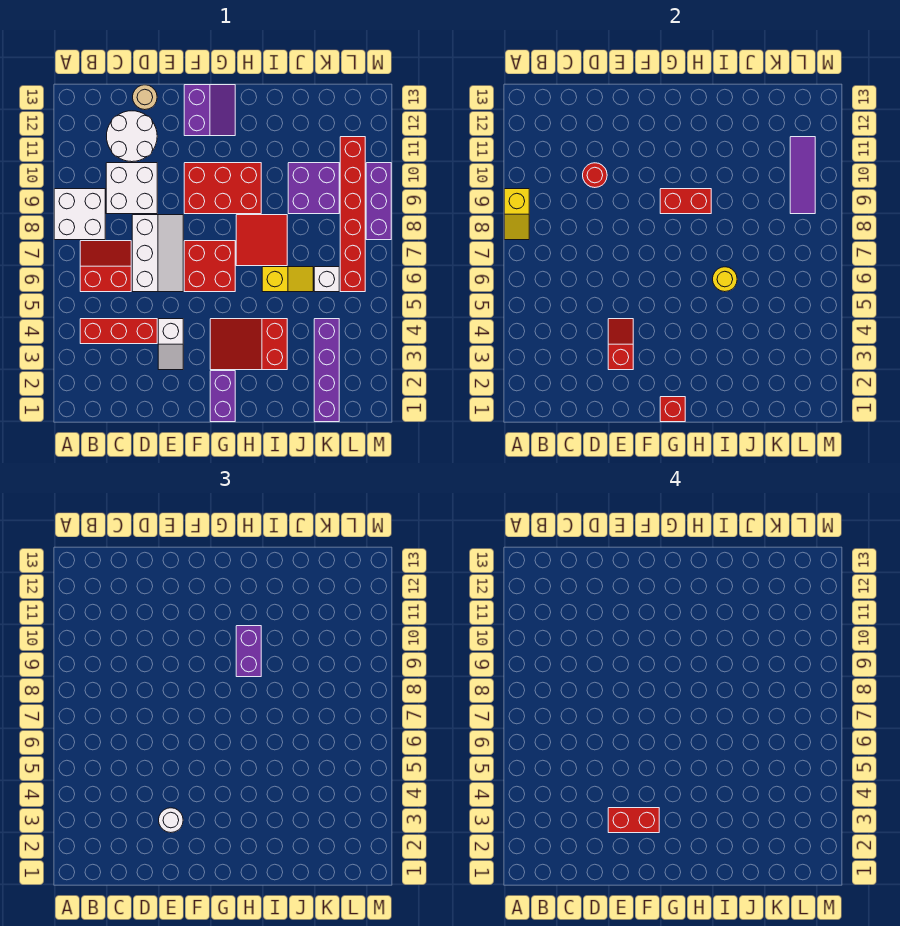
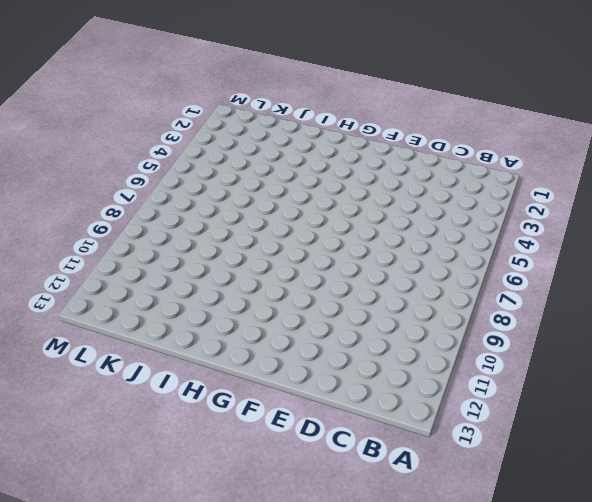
none -> white brick A8:B9 level 1
none -> red brick B4:D4 level 1
none -> red slope B6:C7 level 1 top 6
none -> white brick C9:D10 level 1

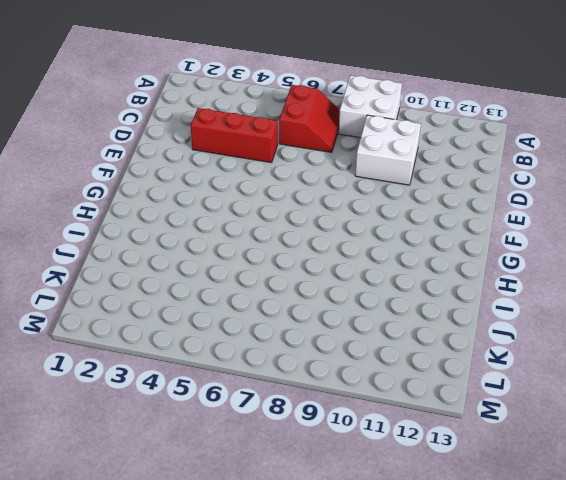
red brick D3:D5 level 1 -> red brick B4:D4 level 1
none -> white round brick C11:D12 level 1
none -> white slope D6:E8 level 1 top D
none -> tan round brick D13 level 1
none -> white slope E3:E4 level 1 top 4

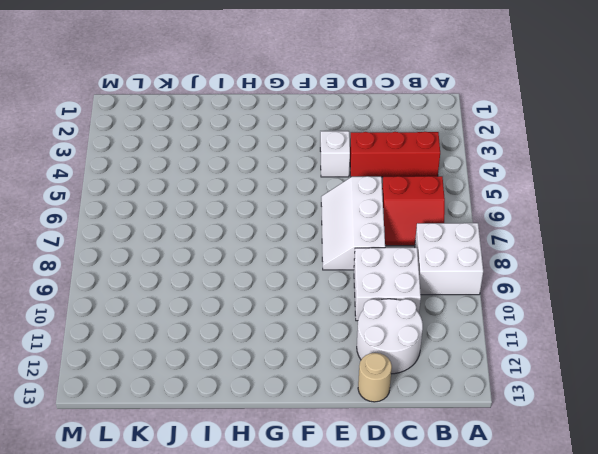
none -> red brick F6:G7 level 1
none -> red brick F9:H10 level 1
none -> purple slope F12:G13 level 1 top F
none -> purple brick G1:G2 level 1

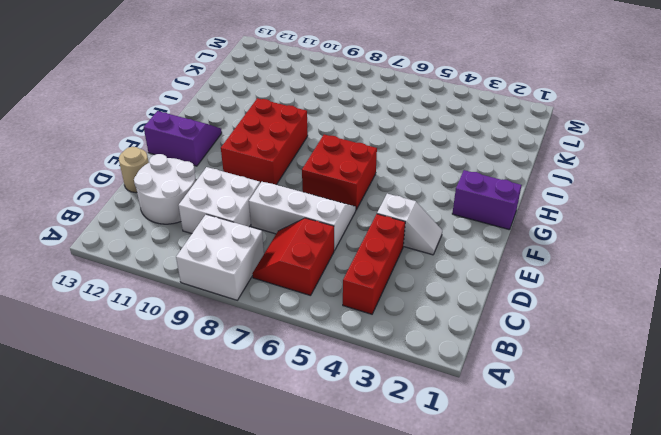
none -> red slope G3:I4 level 1 top I
none -> red tile H7:I8 level 1
none -> yellow slope I6:J6 level 1 top I
none -> purple brick J9:K10 level 1

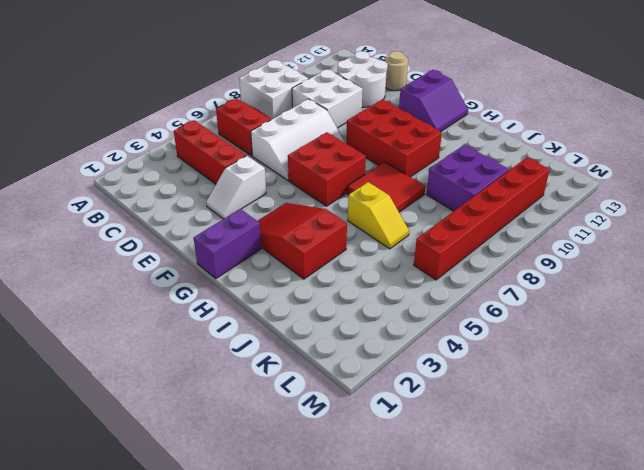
none -> purple brick K1:K4 level 1
none -> white brick K6 level 1
none -> purple brick M8:M10 level 1
none -> yellow slope A8:A9 level 2 top 9

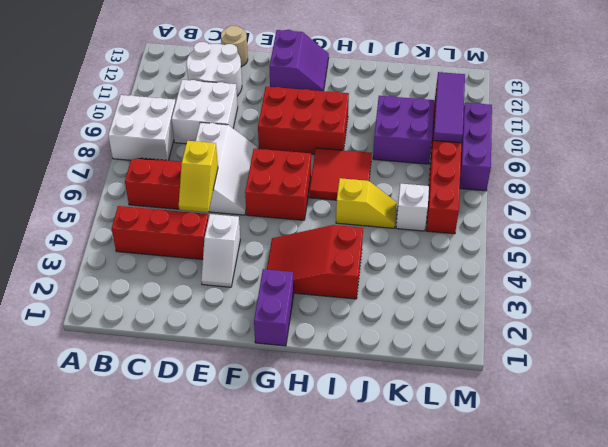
yellow slope D5:D6 level 2 top 6 -> yellow slope A8:A9 level 2 top 9
none -> purple brick K1:K4 level 1
none -> red round brick D10 level 2
none -> red slope E3:E4 level 2 top 3
none -> red brick G1 level 2

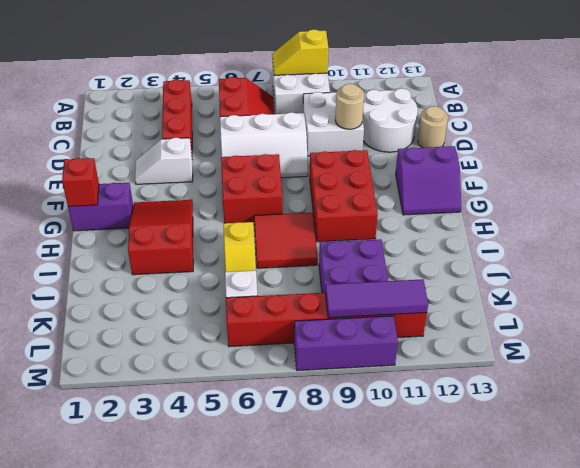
tan round brick D10 level 2 -> red round brick D10 level 2
none -> purple brick K1:K4 level 1
none -> red slope E3:E4 level 2 top 3
none -> red brick G9:H9 level 2
none -> yellow round brick I6 level 2

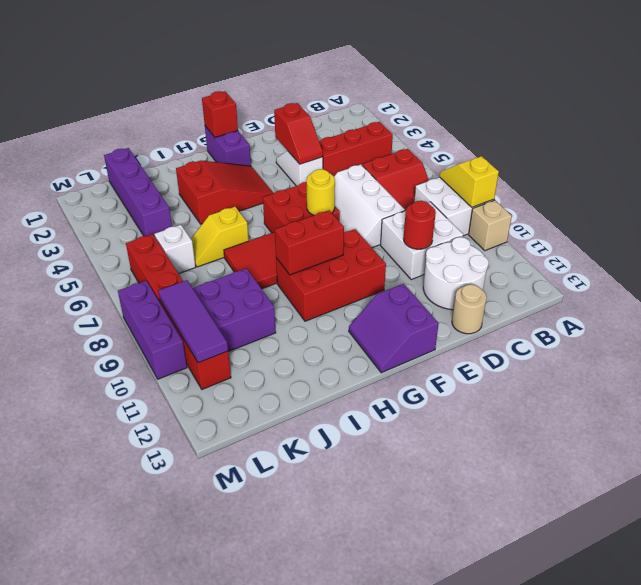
tan brick A10 level 1 -> none
yellow round brick F7 level 2 -> yellow round brick I6 level 2
none -> white round brick E3 level 3
none -> purple brick H9:H10 level 3
none -> red brick E3:F3 level 4

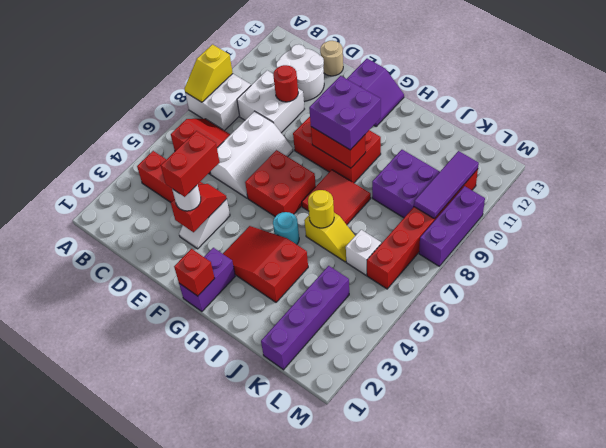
red brick E3:E4 level 4 -> red brick E3:F3 level 4
purple brick G9:H10 level 3 -> purple brick H9:H10 level 3
cyan round brick H5 level 1 -> none

